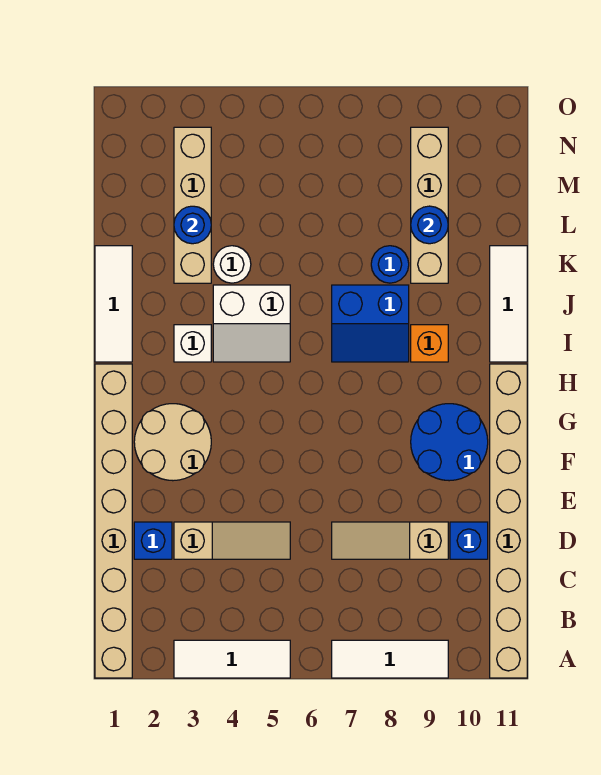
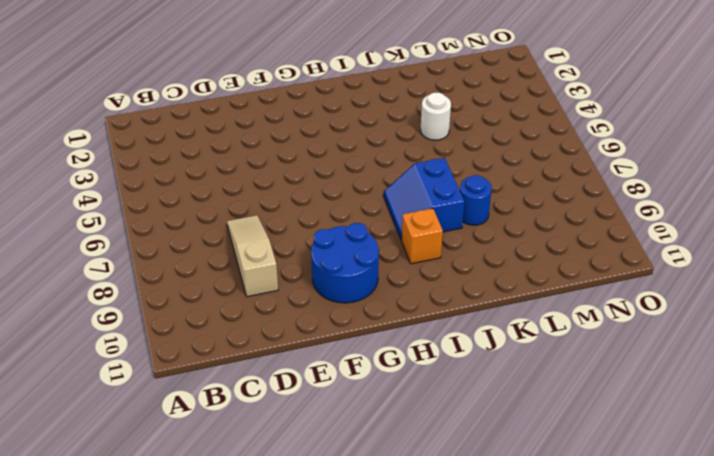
none -> tan brick A1:H1 level 1
none -> white tile A3:A5 level 1
none -> white tile A7:A9 level 1

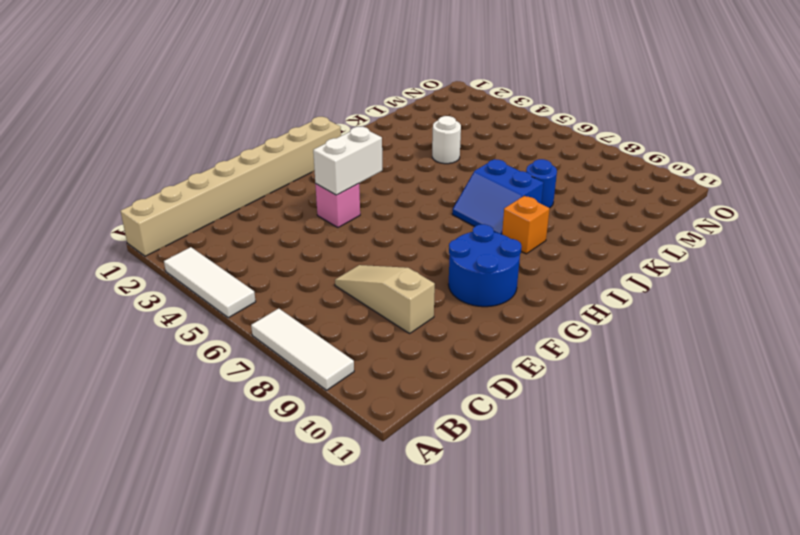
pink brick F4 level 1 -> none
white brick F4:G4 level 2 -> none
none -> tan brick A11:H11 level 1
none -> blue brick D2 level 1
none -> tan slope D3:D5 level 1 top 3

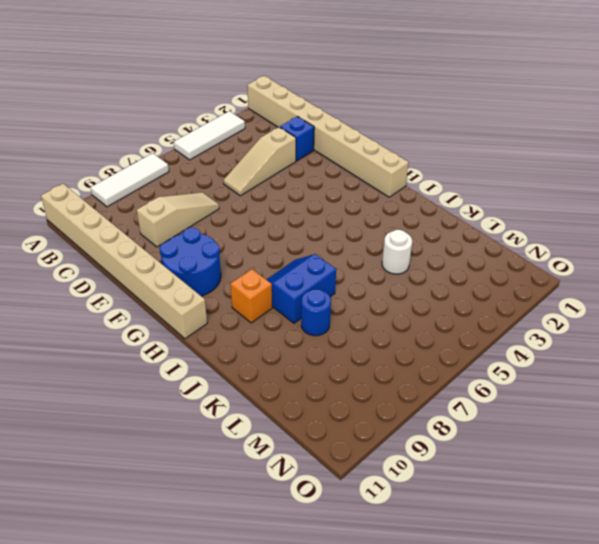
none -> blue brick D10 level 1
none -> tan round brick F2:G3 level 1
none -> white tile I1:K1 level 1

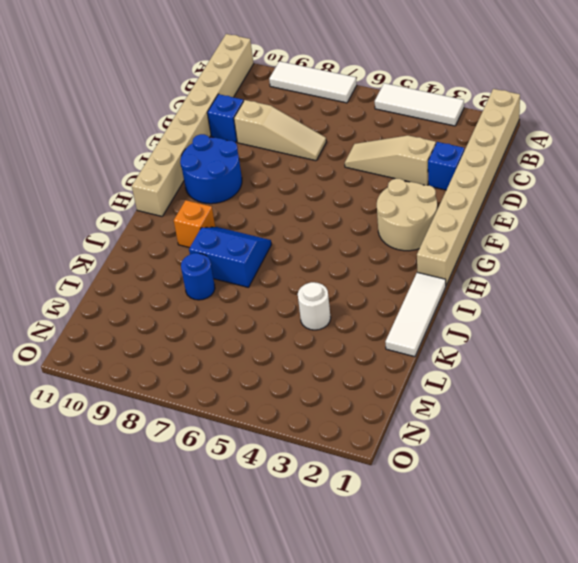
none -> white brick I3 level 1
none -> white slope I4:J5 level 1 top J
none -> white tile I11:K11 level 1

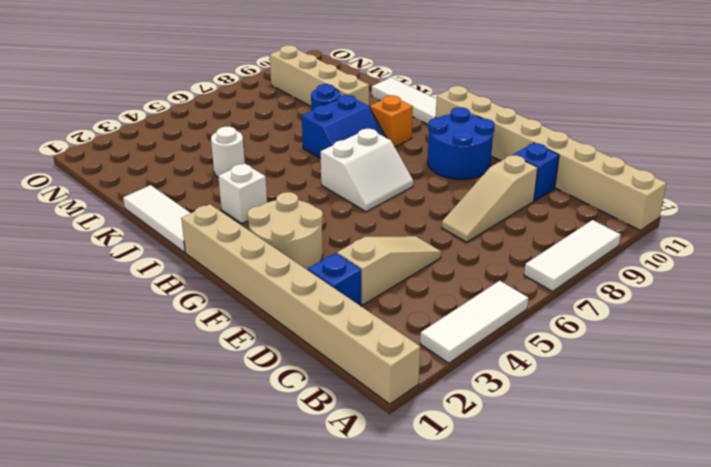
white slope G6:H7 level 1 top H -> white slope I4:J5 level 1 top J
none -> tan brick K3:N3 level 1
none -> blue round brick L3 level 2
none -> blue round brick L9 level 2

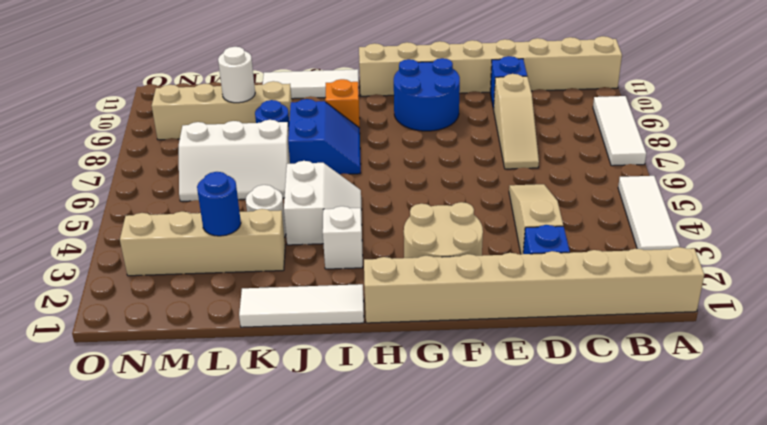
white slope K6:M7 level 1 top 7 -> none
white round brick L9 level 2 -> blue round brick L9 level 2

